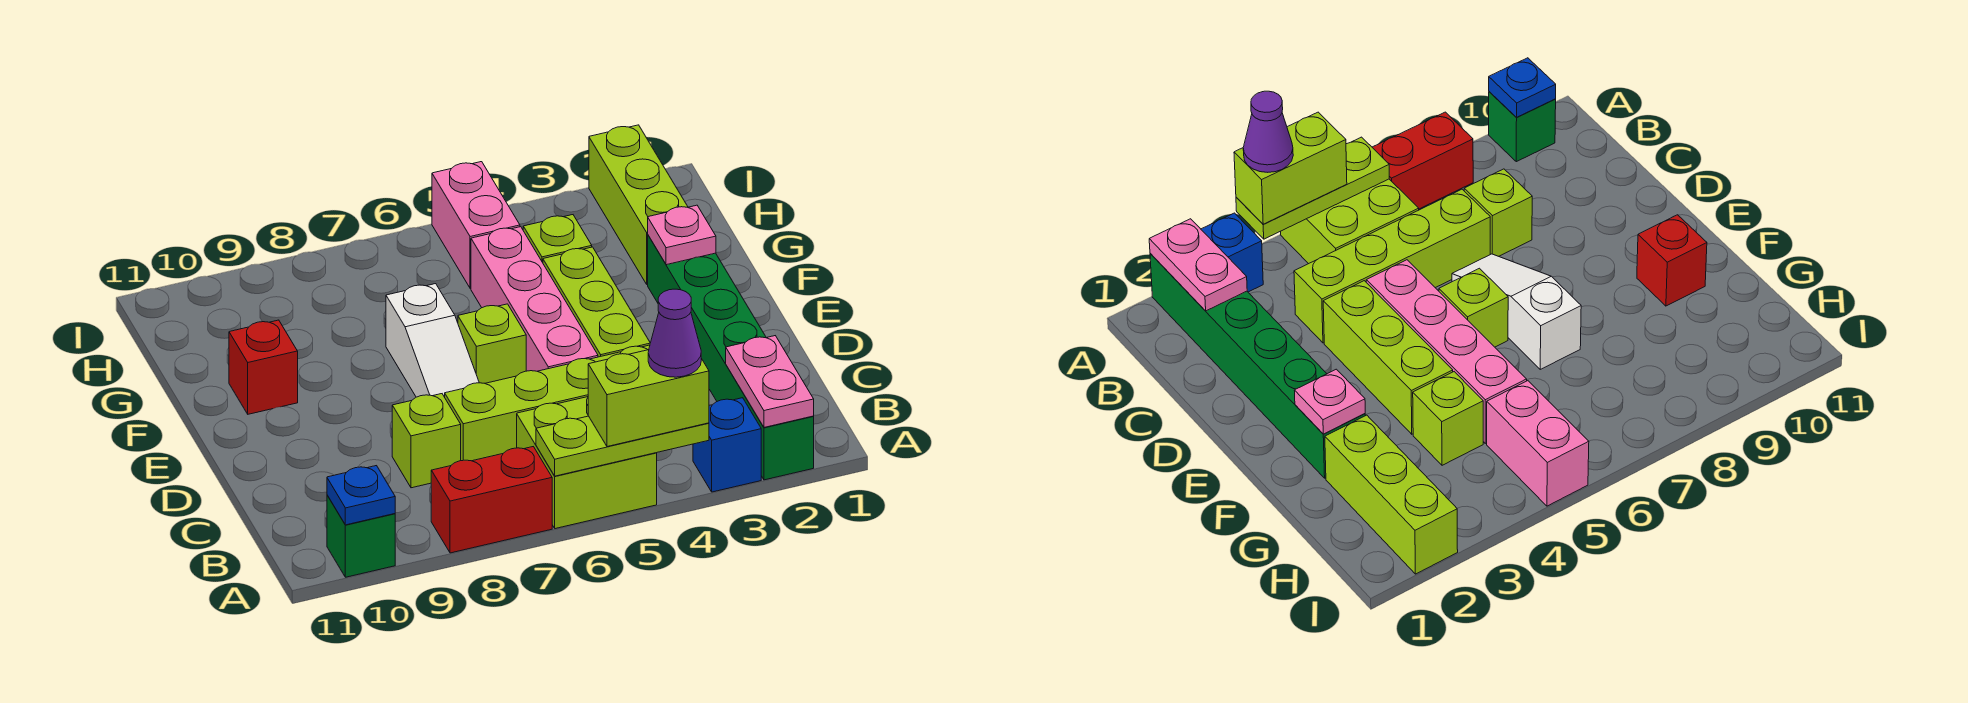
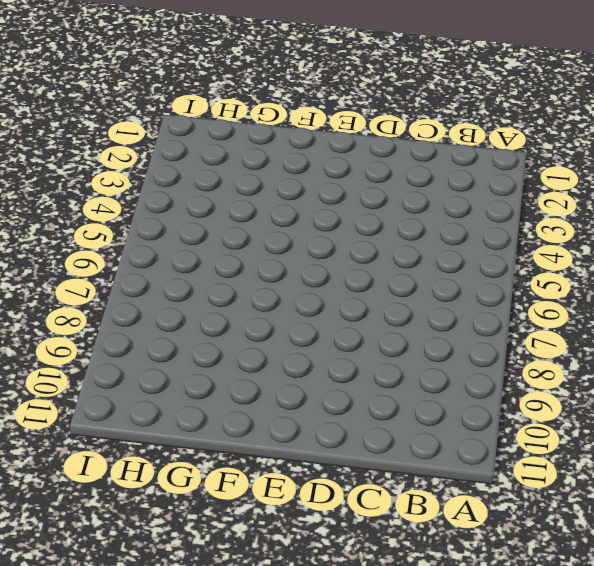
none -> green brick A2:F2 level 1
none -> blue brick A3 level 1
none -> lime brick A5:B6 level 1

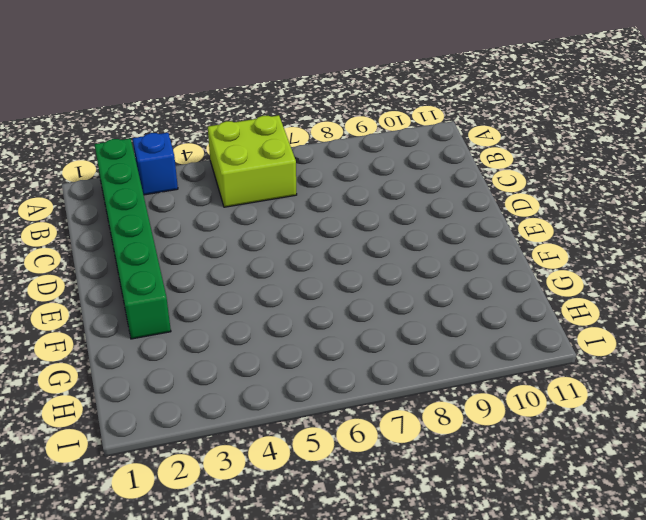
none -> red brick A7:A8 level 1
none -> green brick A10 level 1
none -> lime brick C4:C7 level 1

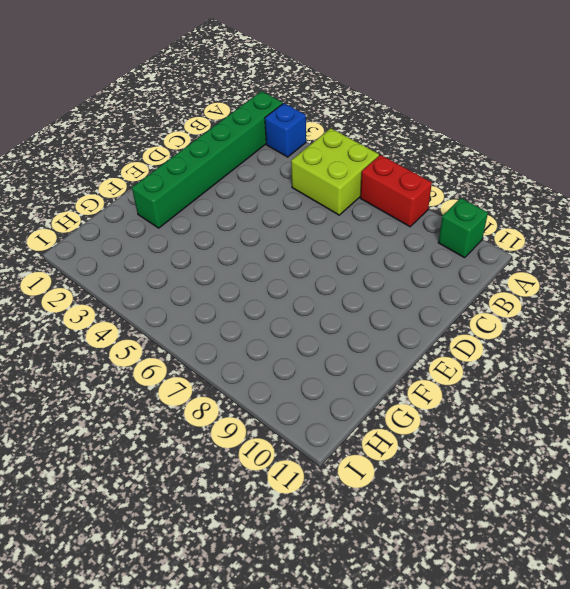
none -> lime brick C4:C7 level 1
none -> lime brick C8 level 1
none -> lime brick D4:F4 level 1

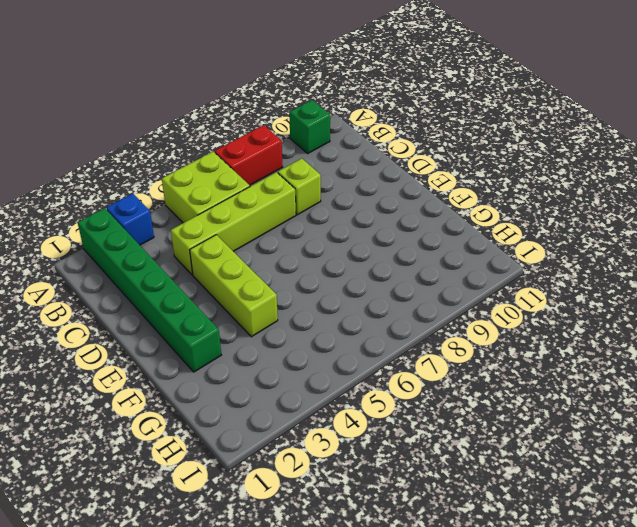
none -> pink brick D5:G5 level 1
none -> white slope D7:F7 level 1 top F
none -> lime brick E6 level 1

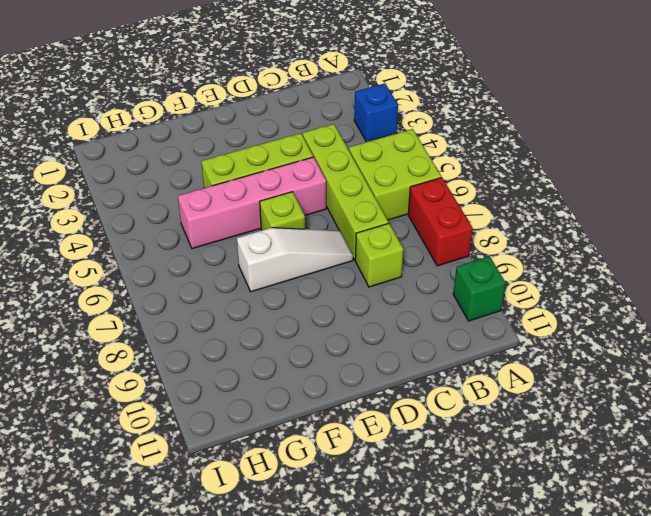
none -> green brick A2:F2 level 1
none -> red brick F10 level 1
none -> lime brick G2:I2 level 1

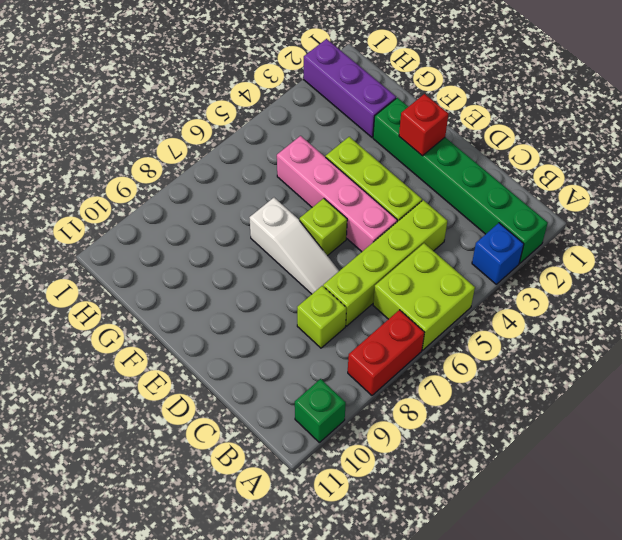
red brick E2 level 2 -> red brick F10 level 1
purple brick G2:I2 level 1 -> lime brick G2:I2 level 1
none -> lime brick G4 level 1
none -> pink brick H5:I5 level 1
none -> pink plate A2:B2 level 2

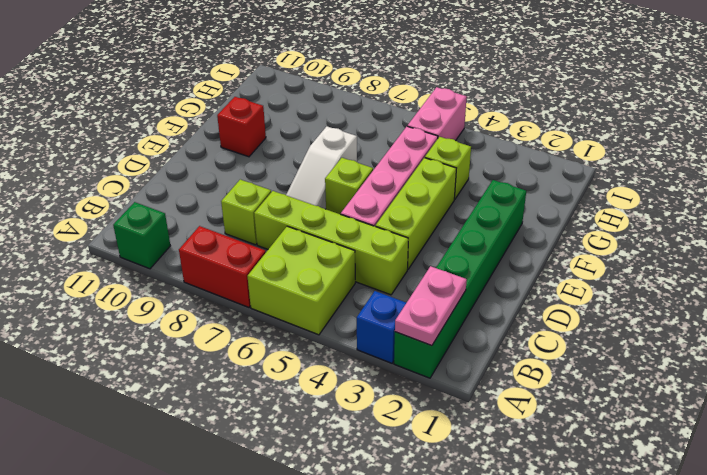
none -> lime brick G2:I2 level 1
none -> lime plate A4:A6 level 2
none -> blue plate A10 level 2

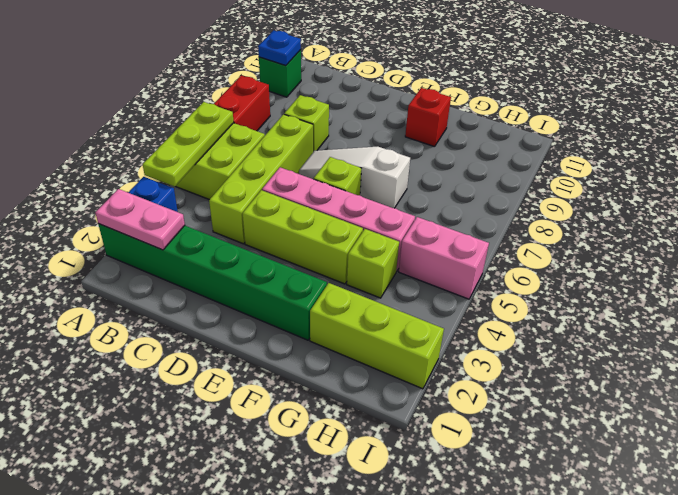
none -> pink plate F2 level 2
none -> lime brick A4:A5 level 3
none -> purple cone A4 level 4

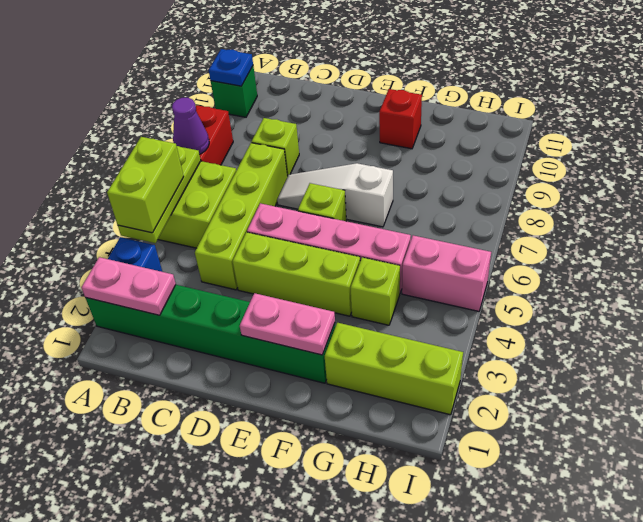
purple cone A7 level 2 -> purple cone A4 level 4
pink plate E2:F2 level 2 -> pink plate F2 level 2

